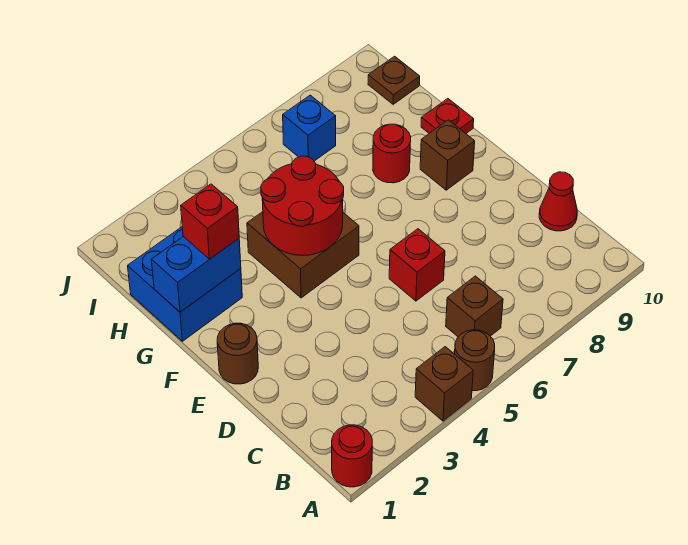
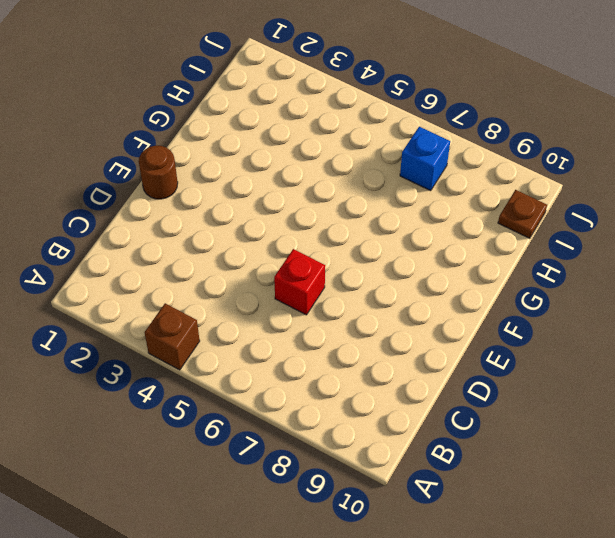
none -> red round brick A1 level 1
none -> brown round brick A5 level 1
none -> brown brick B6 level 1

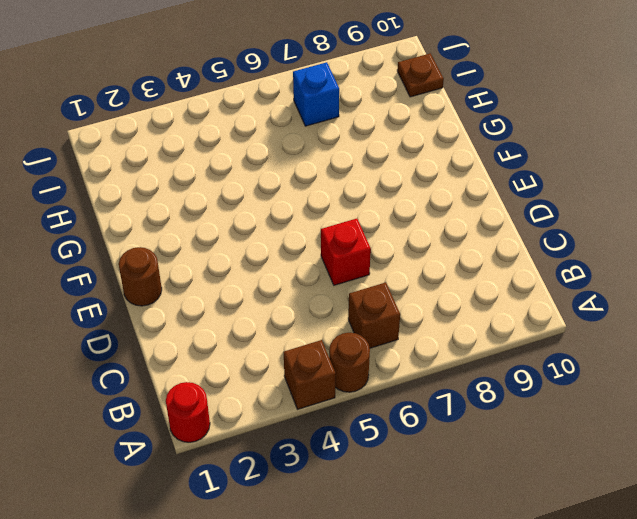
none -> red cone C10 level 1
none -> brown brick F4:G5 level 1
none -> brown brick F9 level 1

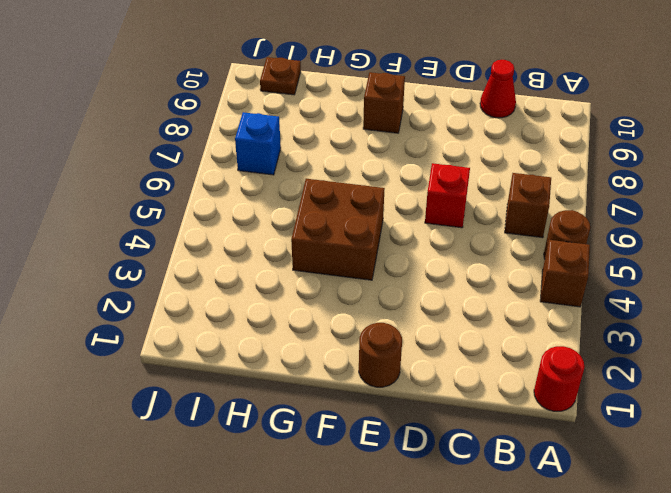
none -> blue brick G1:H2 level 1
none -> red round brick G8 level 1
none -> red plate G10 level 1

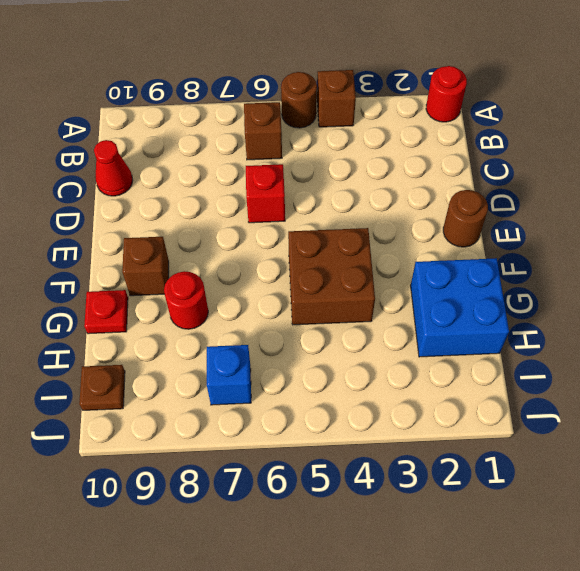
none -> red round brick F4:G5 level 2
none -> blue brick G1:G2 level 2
none -> red brick G2 level 3

